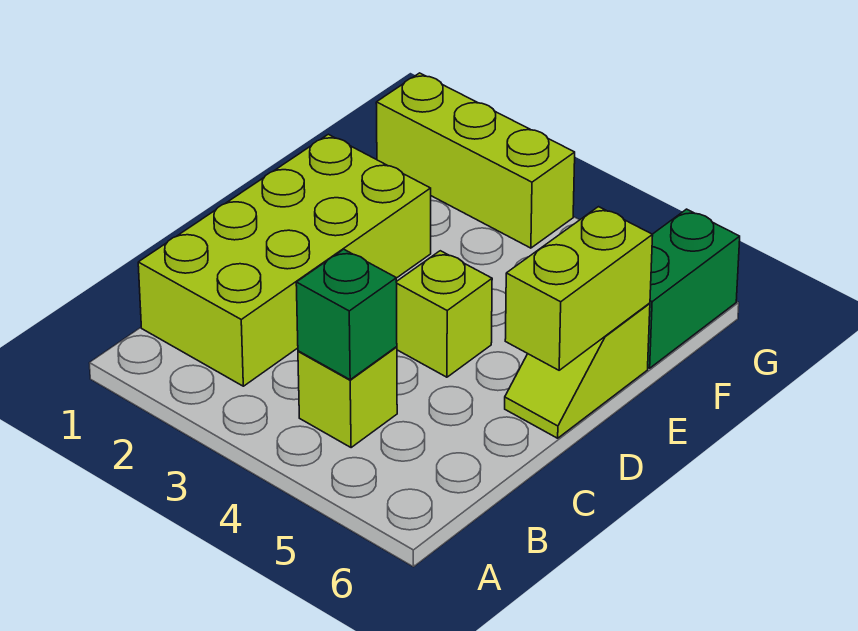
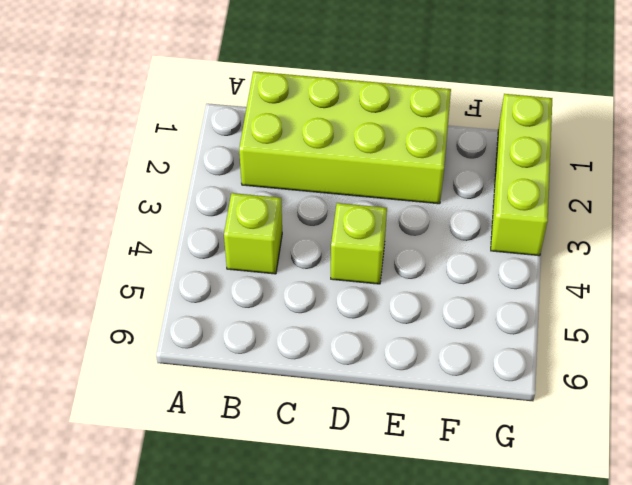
none -> lime slope D6:E6 level 1 top E
none -> green brick F6:G6 level 1

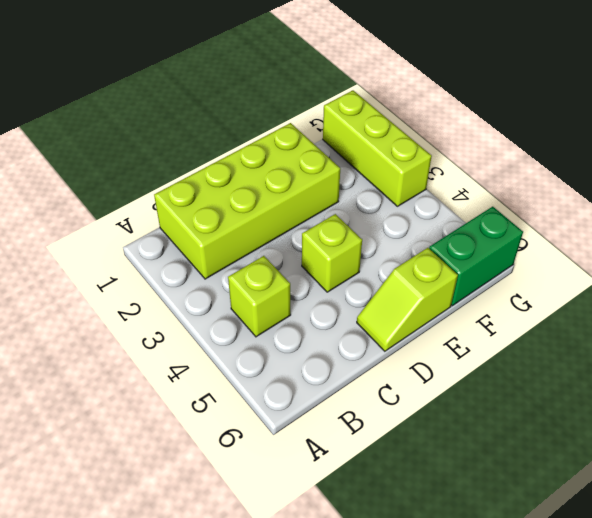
none -> green brick B4 level 2
none -> lime brick D6:E6 level 2

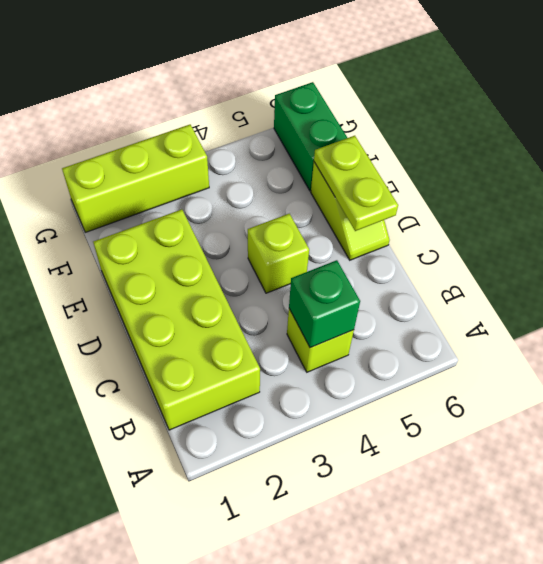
lime plate D6:E6 level 2 -> lime brick D6:E6 level 2

